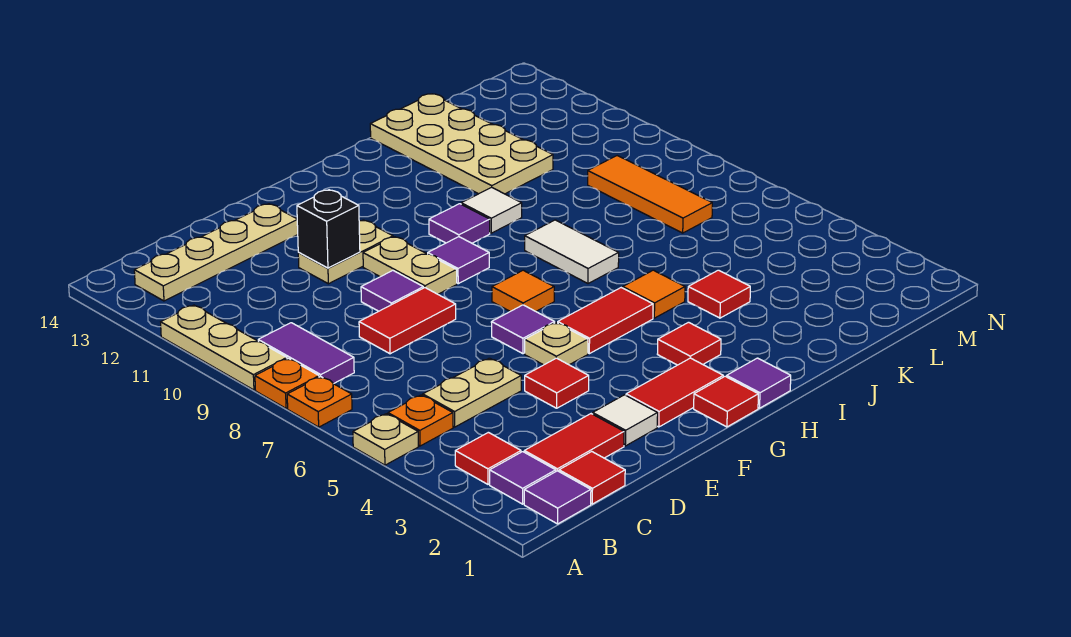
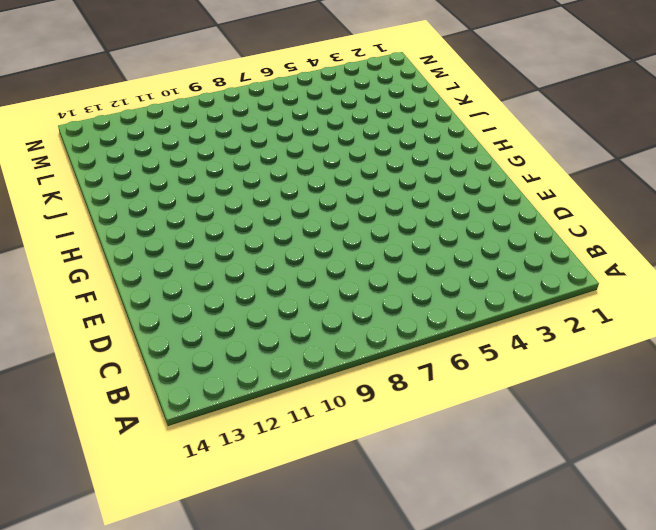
none -> tan plate A5 level 1
none -> orange plate A7 level 1
none -> orange plate A8 level 1
none -> tan plate A9:A11 level 1

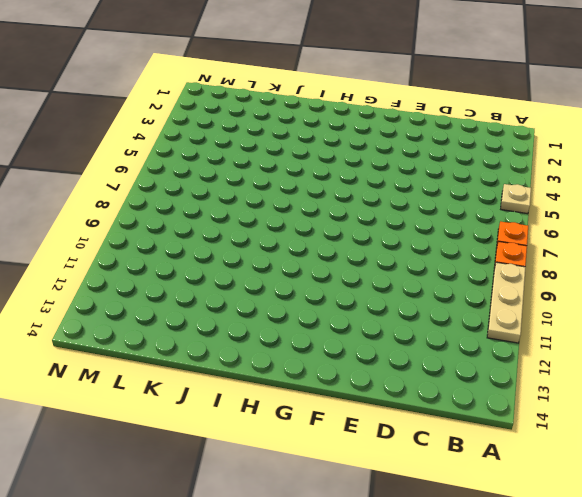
none -> purple tile B1 level 1
none -> purple tile B2 level 1
none -> red tile B3 level 1
none -> orange plate B5 level 1

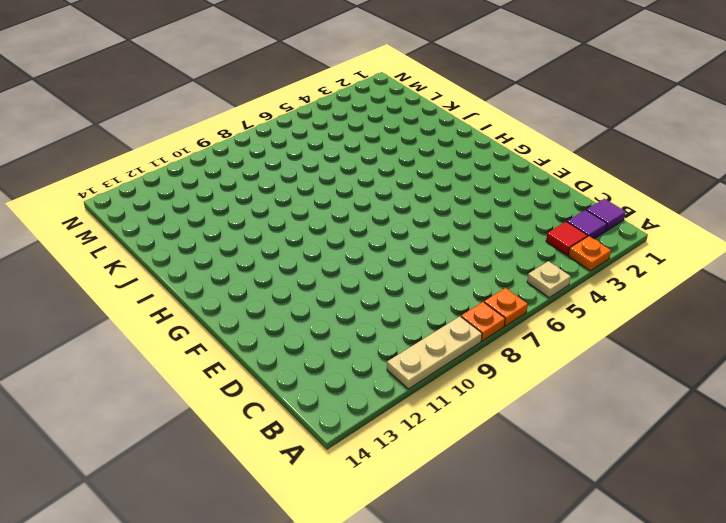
orange plate A3 level 1 -> orange plate B5 level 1
none -> purple tile B8:B9 level 1
none -> tan plate B13:E13 level 1
none -> red tile C1 level 1
none -> red tile C2:D2 level 1

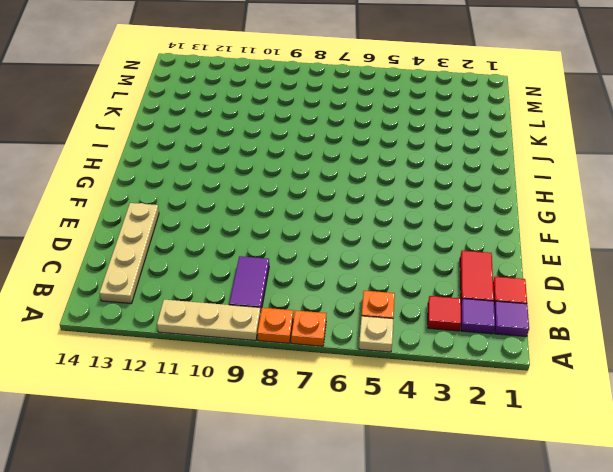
purple tile B9:C9 level 1 -> purple tile B8:B9 level 1
none -> tan plate C5:D5 level 1
none -> red tile D8:E8 level 1
none -> white tile E2 level 1
none -> red tile E4 level 1

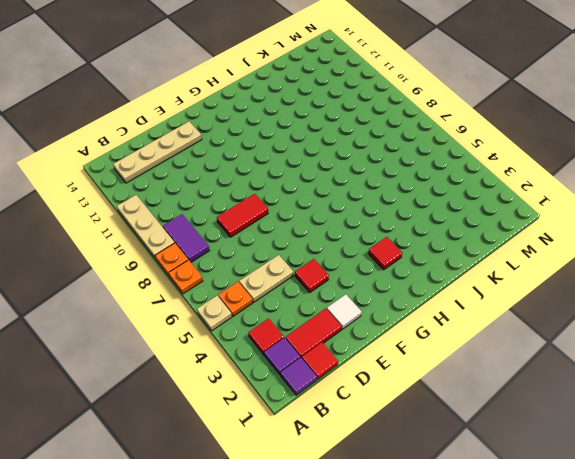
none -> purple tile E9 level 1
none -> tan plate E11:F11 level 1
none -> red tile F2:G2 level 1
none -> tan plate F5 level 1

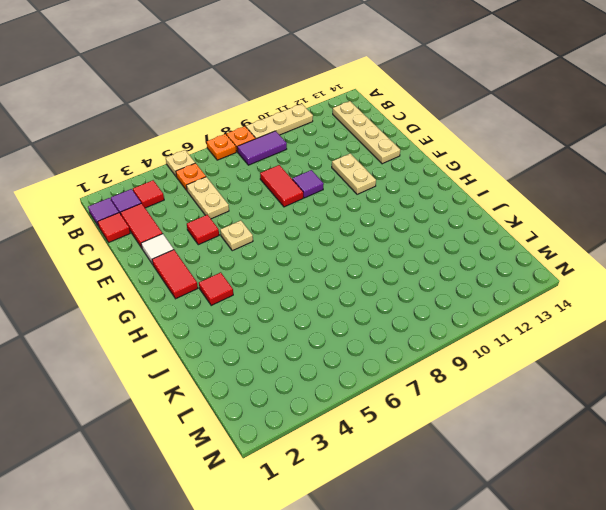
none -> purple tile F6 level 1
none -> tan plate F9:F10 level 1
none -> red tile G1 level 1
none -> red tile G5:H5 level 1

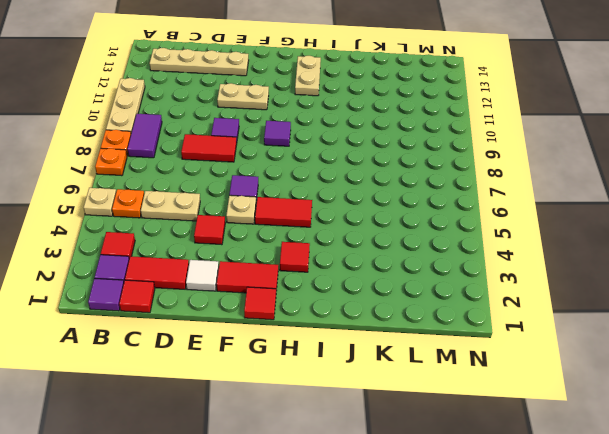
tan plate H12:H13 level 1 -> tan plate F9:F10 level 1
none -> orange tile G7 level 1
none -> purple tile H1 level 1
none -> purple tile H10 level 1
none -> orange tile I5 level 1

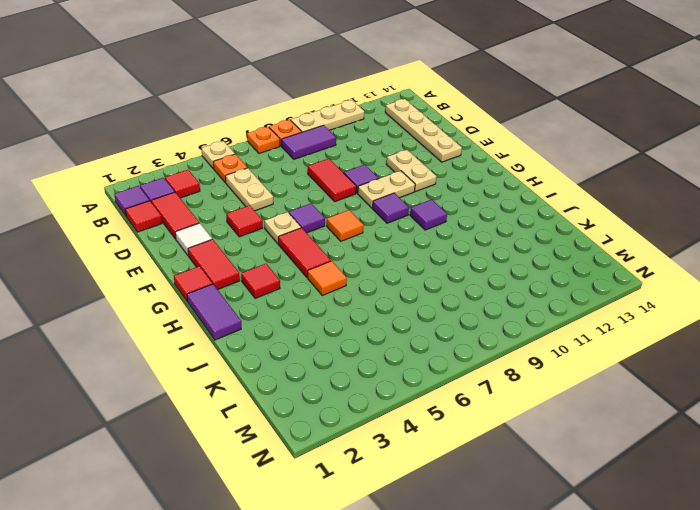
purple tile H1:I1 level 1 -> purple tile H1 level 1
none -> white tile I7:I8 level 1
none -> white tile I10 level 1
none -> red tile J4 level 1
none -> tan plate J11:K14 level 1

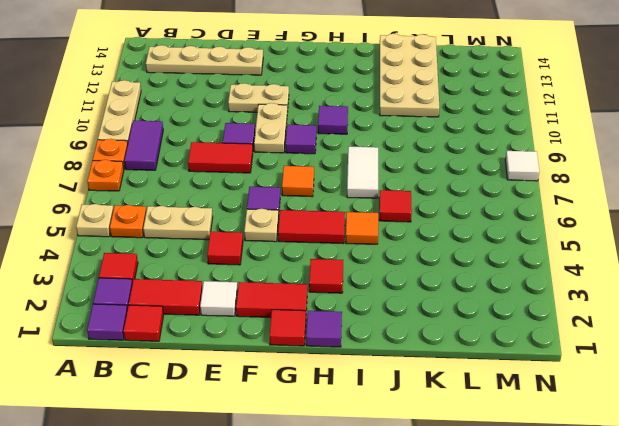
red tile J6 level 1 -> red tile J4 level 1
white tile N8 level 1 -> white tile I10 level 1
none -> orange tile L7:L9 level 1
none -> black brick E11 level 2

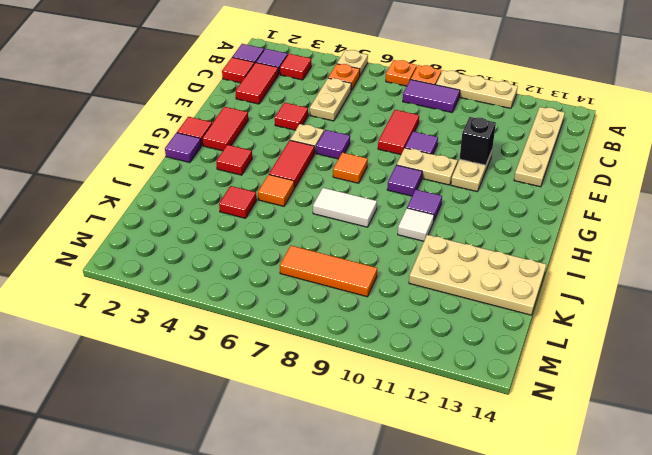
none -> white tile E2 level 1

